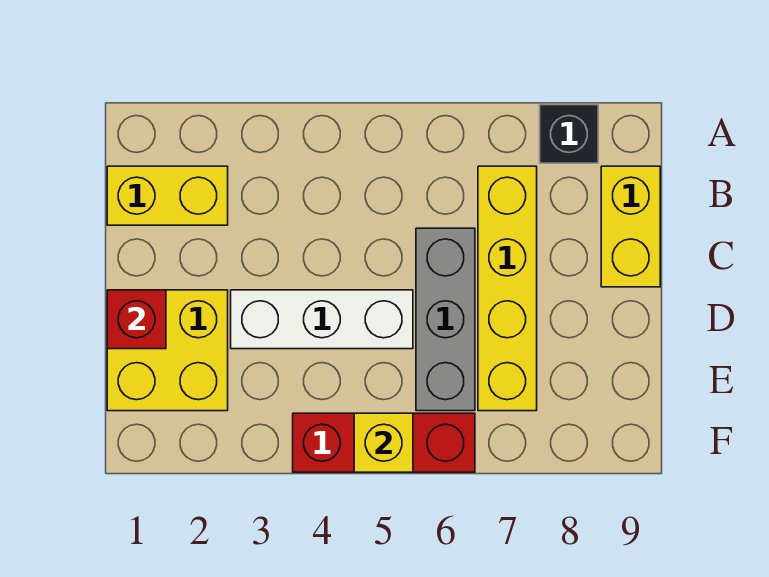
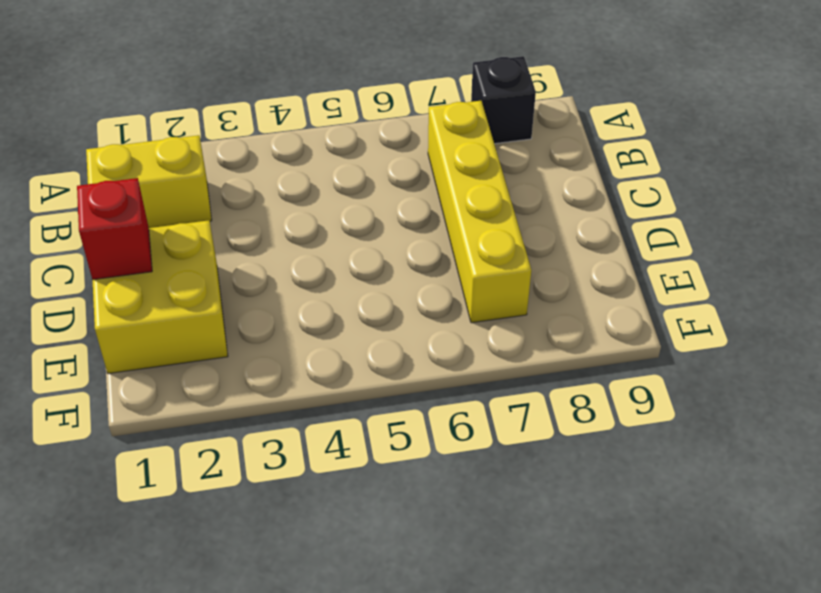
none -> yellow brick B9:C9 level 1
none -> grey brick C6:E6 level 1

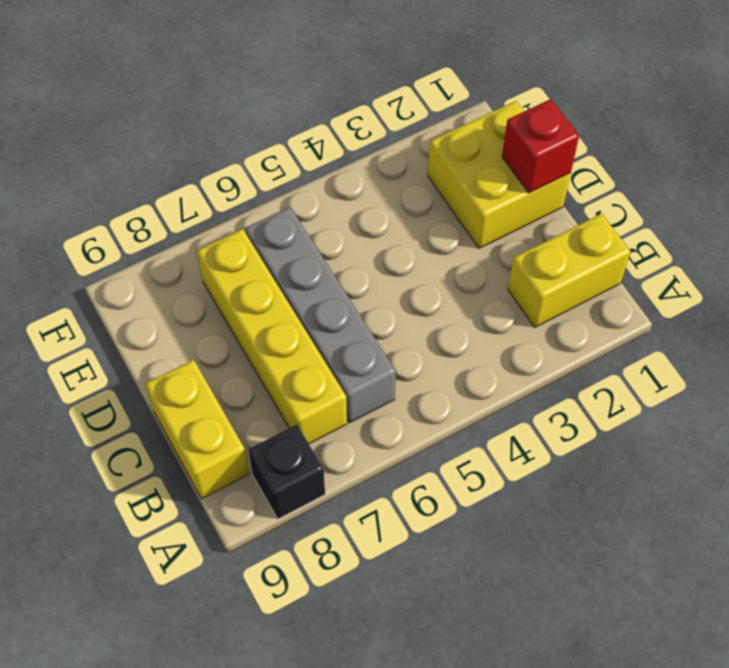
grey brick B6:E6 level 1 -> grey brick C6:E6 level 1
none -> white brick D3:D5 level 1
none -> red brick F4:F6 level 1

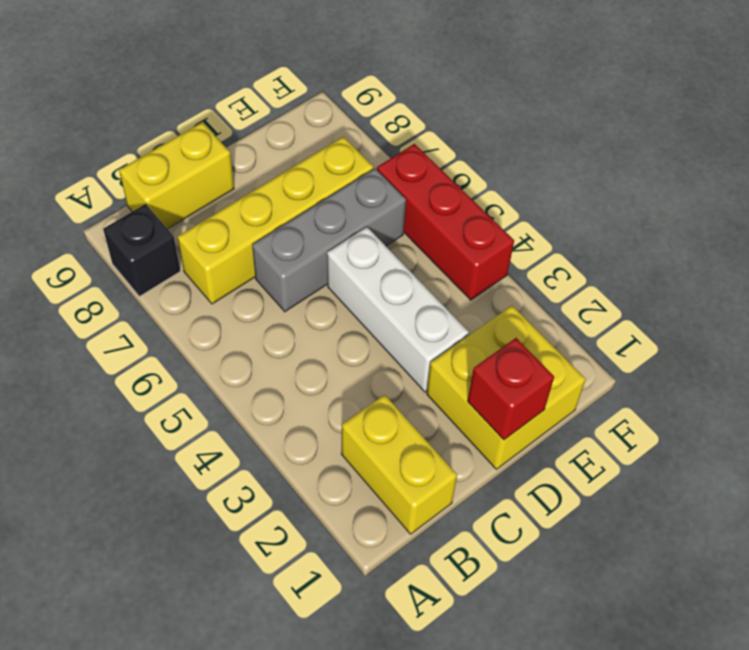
none -> yellow brick F5 level 2

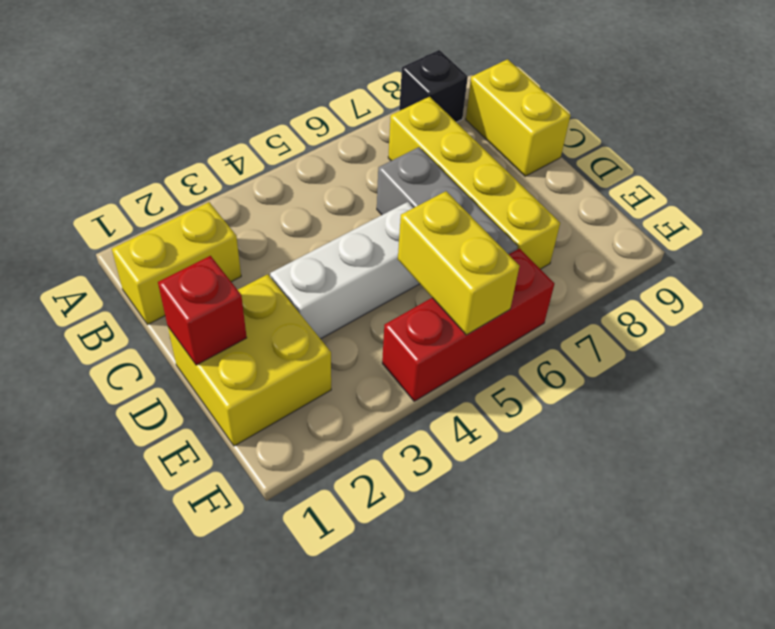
yellow brick E5:F5 level 2 -> yellow brick F5 level 2

